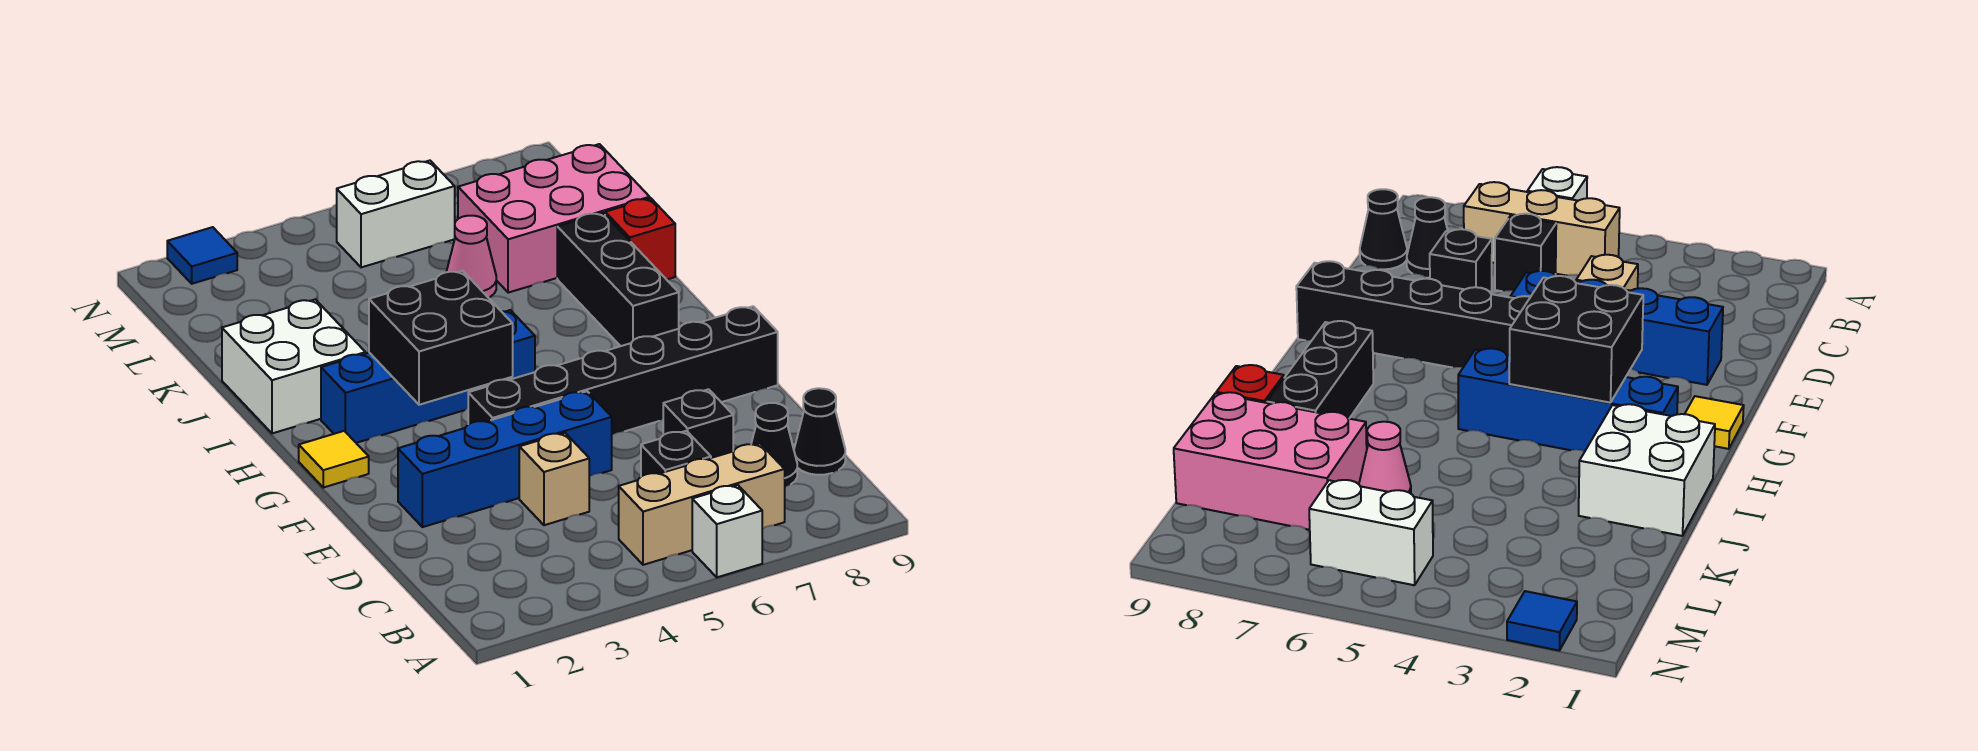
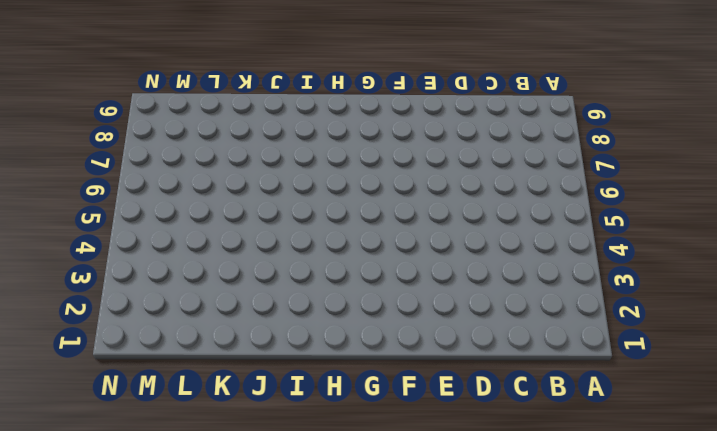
none -> white brick A6 level 1
none -> tan brick B5:B7 level 1
none -> black brick C6 level 1

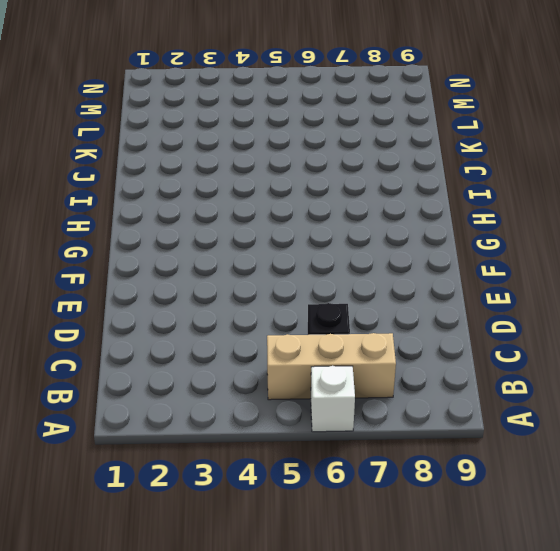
none -> black cone C8 level 1
none -> black cone C9 level 1
none -> tan brick D4 level 1

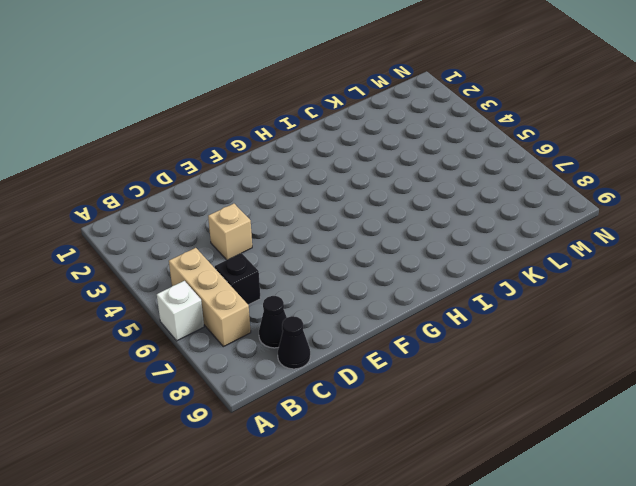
none -> black brick D7 level 1
none -> blue brick E2:E5 level 1
none -> black brick F4:F9 level 1

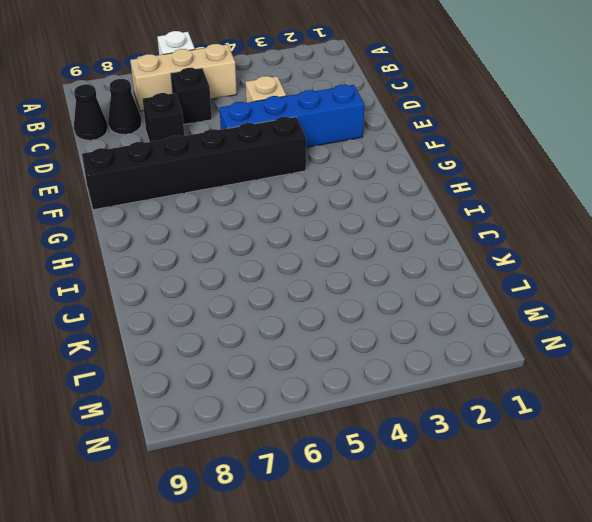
none -> yellow tile G1 level 1
none -> blue brick H2:H5 level 1
none -> black brick H8:J8 level 1

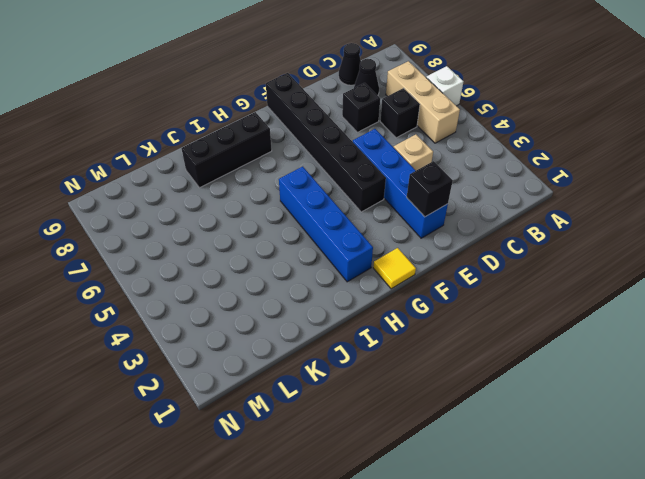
black brick E2 level 2 -> none
none -> white brick I1:J2 level 1
none -> red brick J9 level 1
none -> pink cone K6 level 1

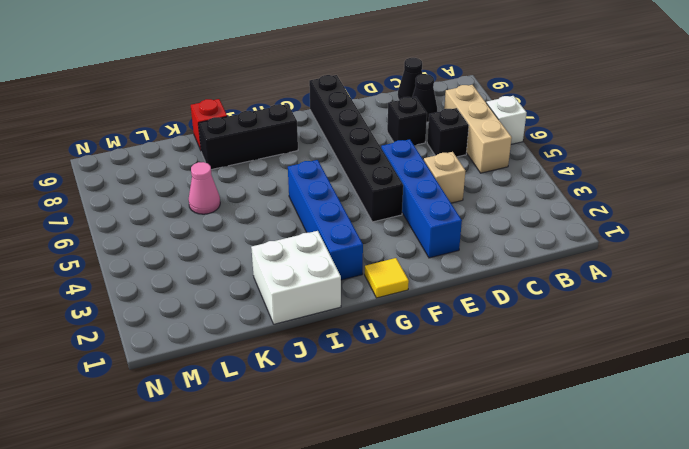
none -> pink brick K7:L9 level 1
none -> white brick M5:M6 level 1
none -> blue tile N2 level 1

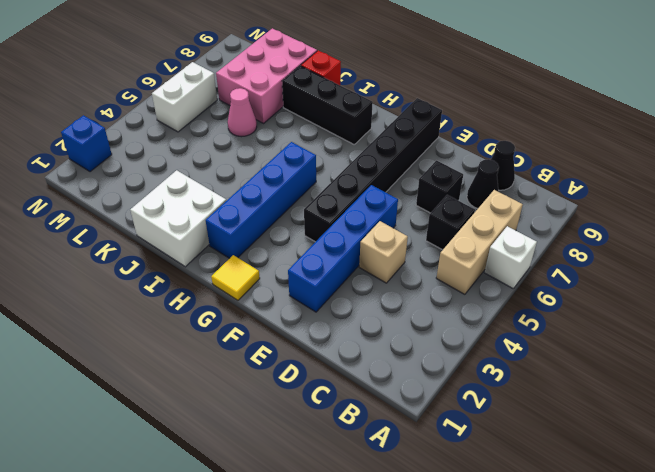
blue brick N2 level 1 -> blue tile N2 level 1
none -> black brick G3:H4 level 2

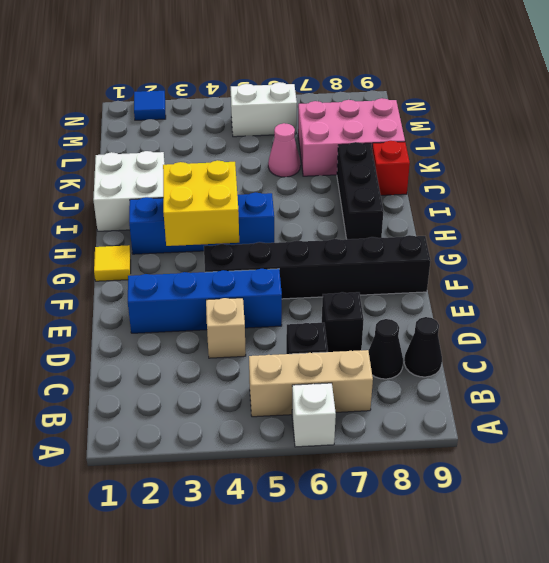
yellow brick G3:H4 level 2 -> black brick G3:H4 level 2

